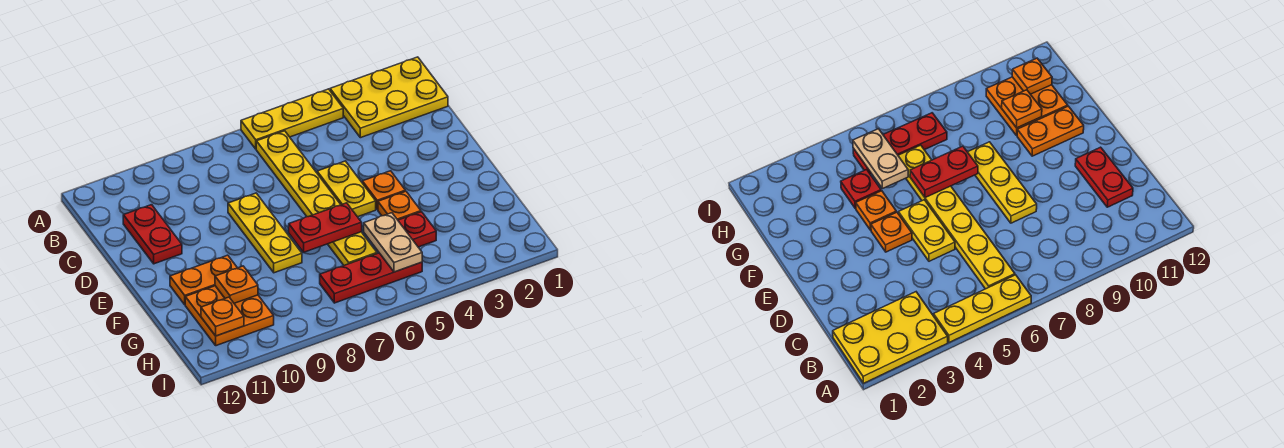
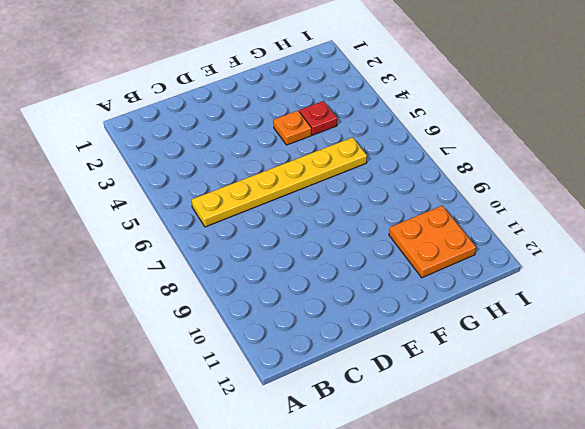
none -> yellow plate A1:B3 level 1
none -> yellow plate A4:A6 level 1
none -> red plate C11:D11 level 1

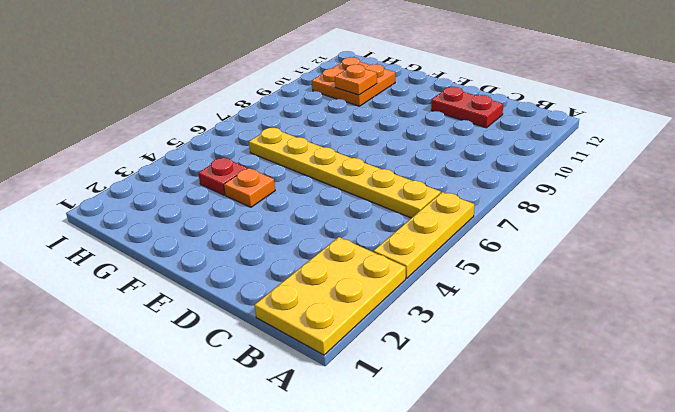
none -> yellow plate D5:E5 level 1
none -> yellow plate D8:F8 level 1
none -> orange plate E4 level 1

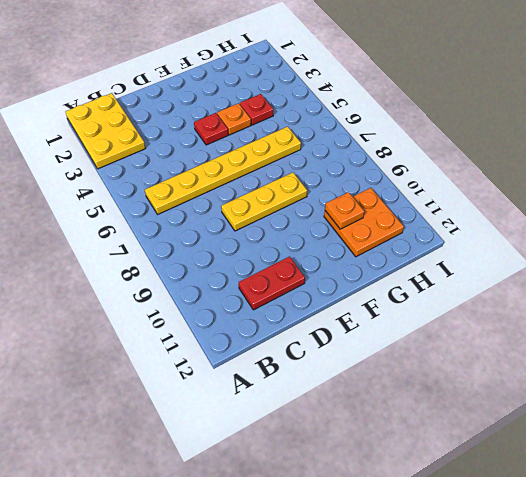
red plate E4 level 1 -> orange plate E4 level 1
none -> yellow plate A4:A6 level 1
none -> yellow plate D5:E5 level 1
none -> orange plate F10:F11 level 1

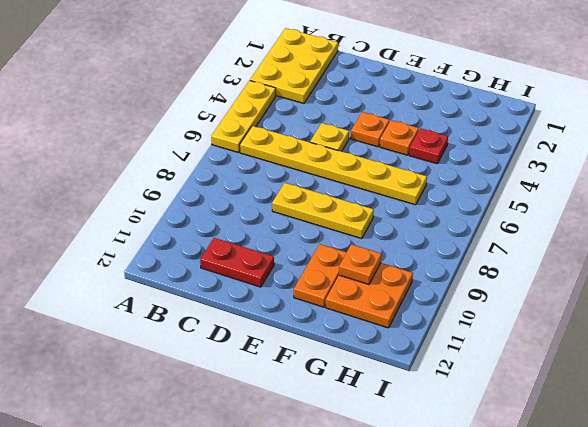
yellow plate D5 level 1 -> yellow plate D5:E5 level 1
none -> red plate H5:H7 level 1
none -> red plate F6:F7 level 2
none -> tan plate G5:H5 level 2

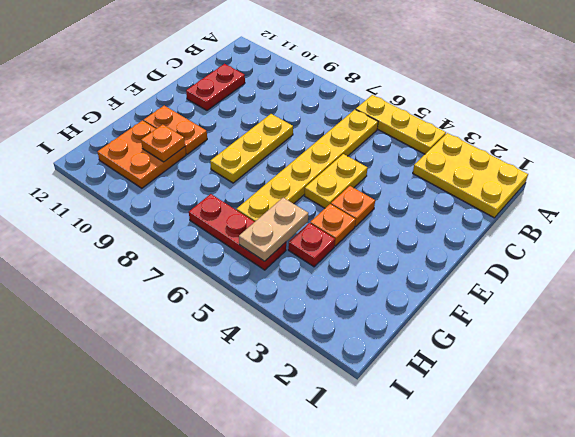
none -> red plate F6:F7 level 2
none -> orange plate H11 level 2

